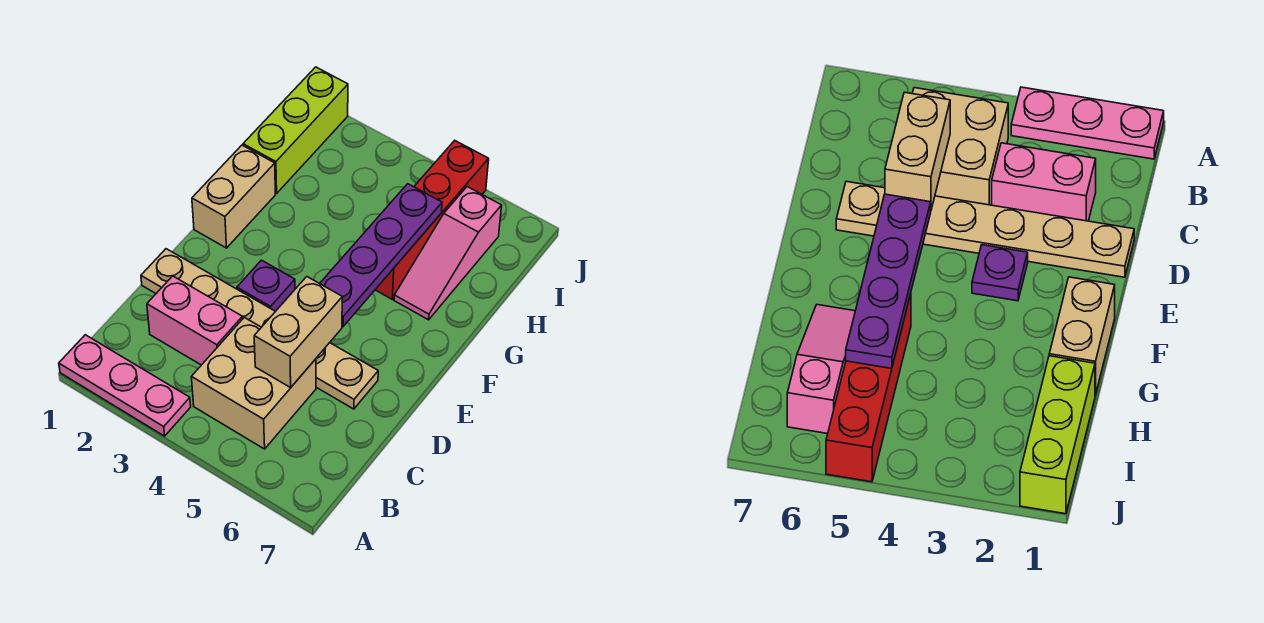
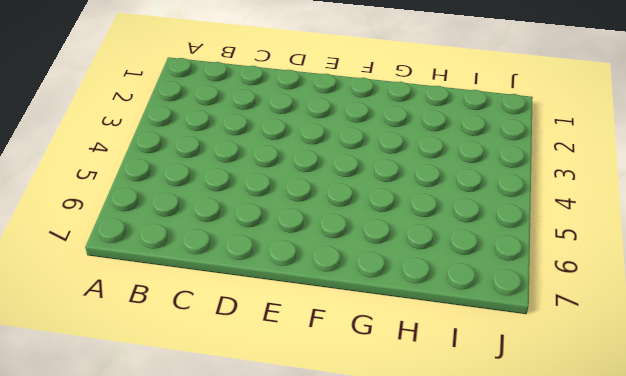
none -> pink plate A1:A3 level 1
none -> tan brick B4:C5 level 1

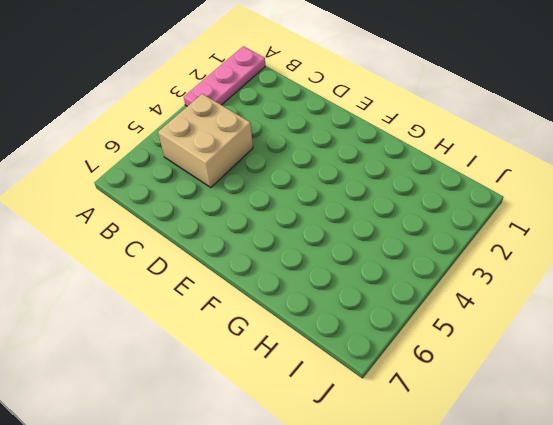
none -> pink brick C2:C3 level 1
none -> tan plate D1:D6 level 1

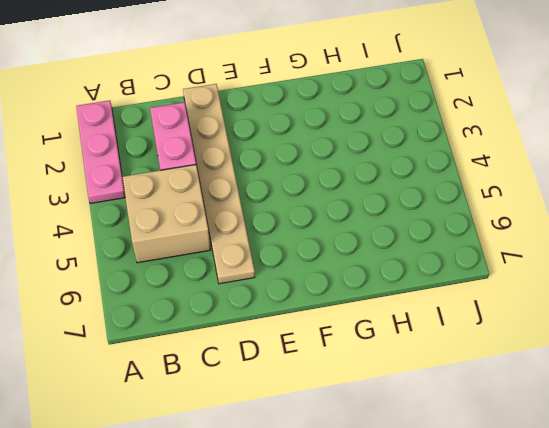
none -> purple plate E3 level 1
none -> tan brick F1:G1 level 1

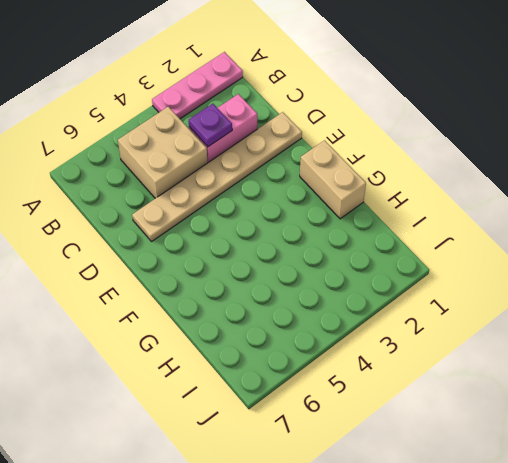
purple plate C3 level 2 -> purple plate E3 level 1
none -> red brick G5:J5 level 1
none -> pink slope G6:I6 level 1 top I

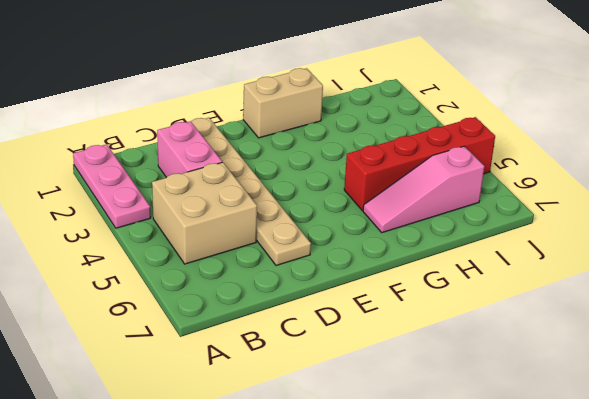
none -> purple plate E3 level 1
none -> lime brick H1:J1 level 1

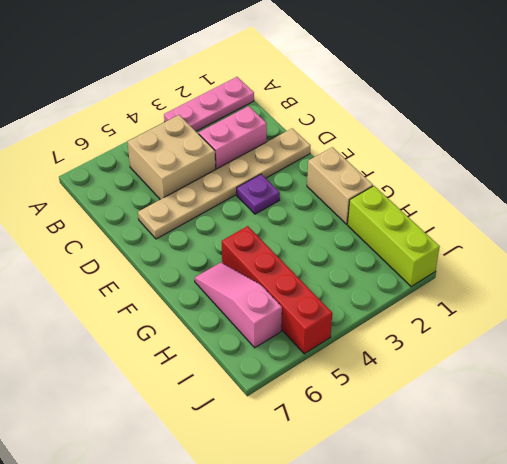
none -> tan brick C5:D5 level 2
none -> purple plate E5:H5 level 2

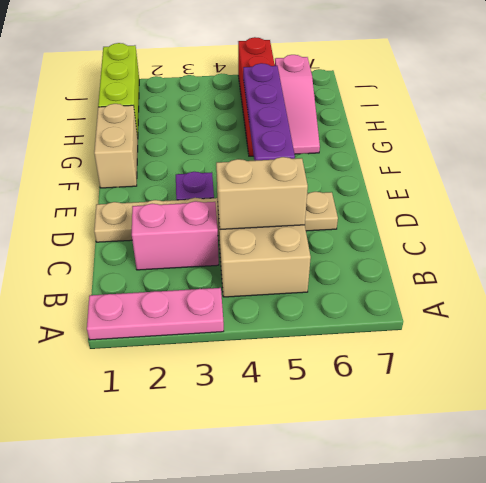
tan brick C4:C5 level 2 -> tan brick C5:D5 level 2

